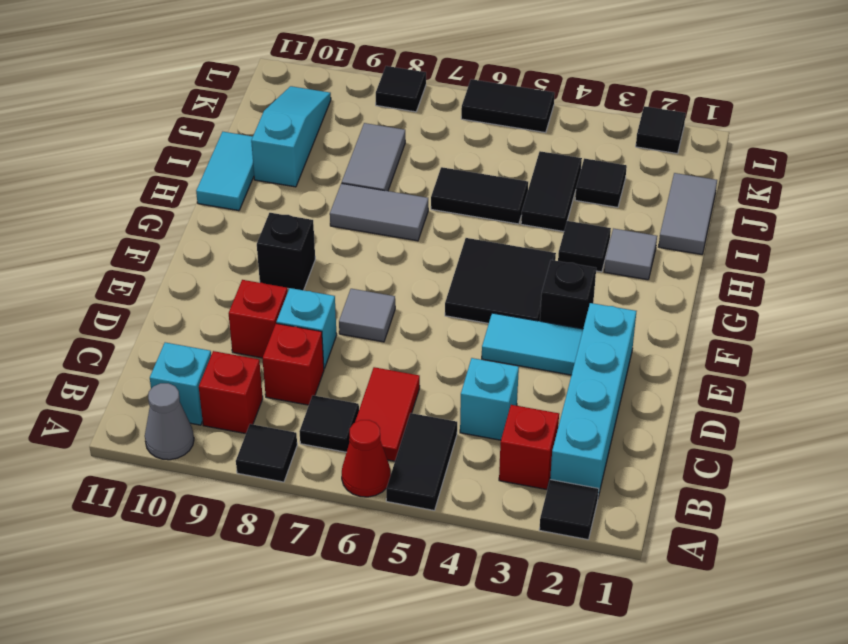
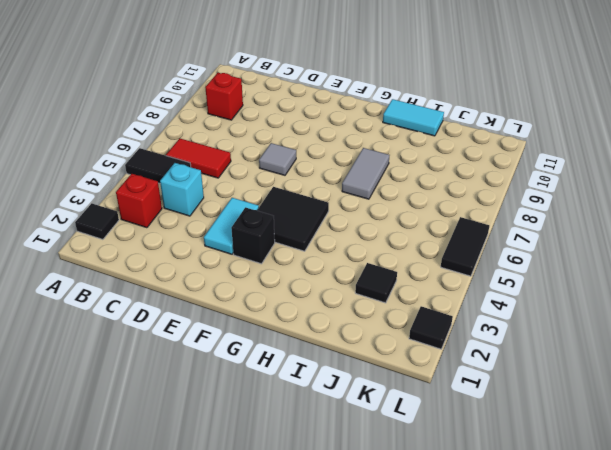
none -> red cone A6 level 1
none -> black tile A8 level 1
none -> grey cone A10 level 1
none -> cyan brick B2:E2 level 1

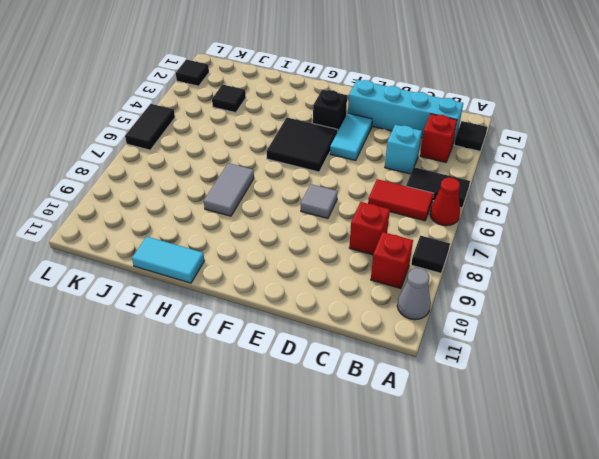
none -> black tile B7 level 1
none -> cyan brick B10 level 1
none -> cyan brick D8 level 1
none -> red brick D9 level 1

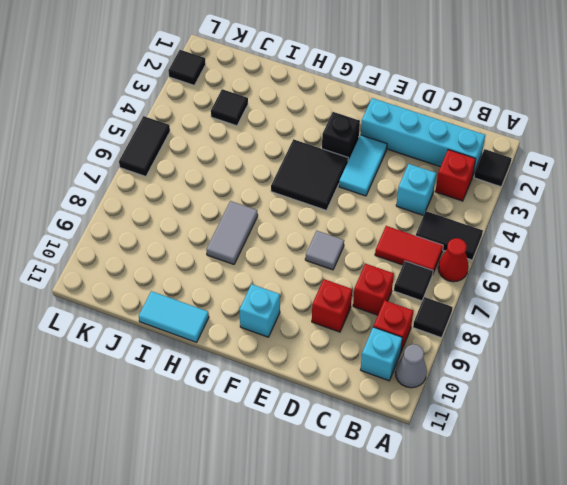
cyan brick F10 level 1 -> cyan brick D8 level 1
none -> black brick F9 level 1
none -> grey tile H2 level 1
none -> black tile H3 level 1
none -> grey tile I1:J1 level 1

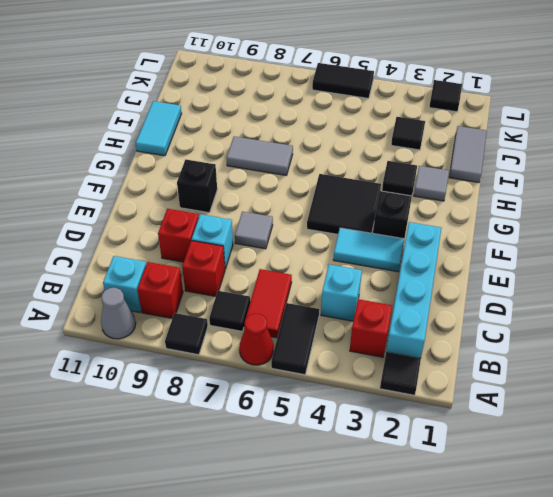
none -> black tile I4:J4 level 1
none -> black tile I5:I6 level 1
none -> grey tile I8:J8 level 1
none -> cyan slope I10:K10 level 1 top I

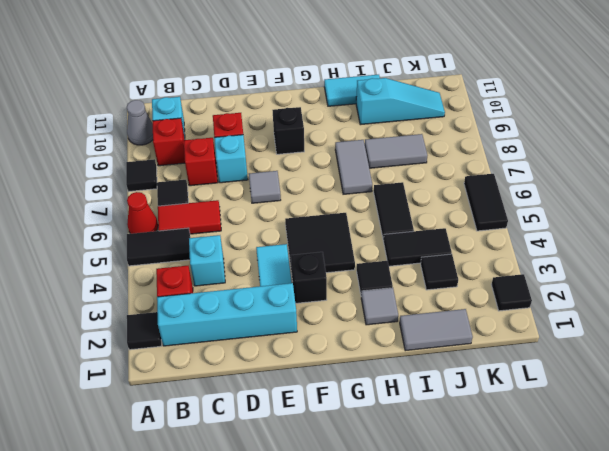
none -> black tile L8 level 1

